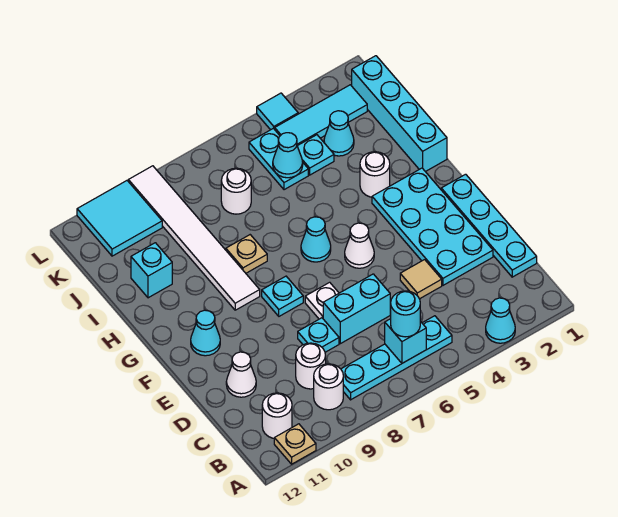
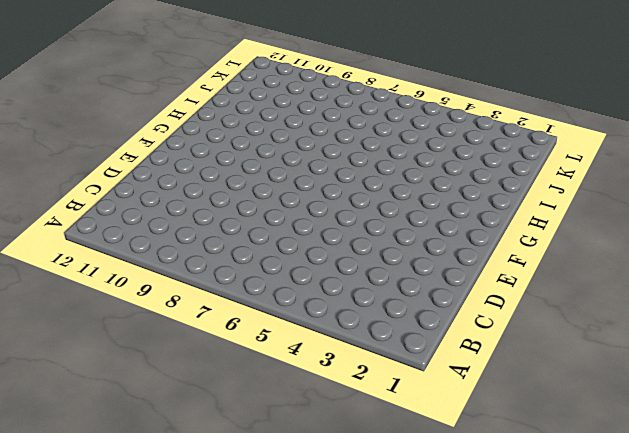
none -> cyan cone A3 level 1
none -> tan plate A11 level 1
none -> cyan plate B5:B8 level 1
none -> white round brick B9 level 1

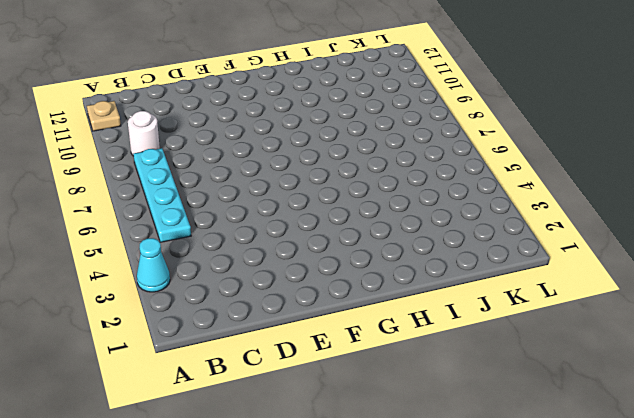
none -> white round brick B11 level 1
none -> cyan plate C1:F1 level 1
none -> white round brick C9 level 1
none -> cyan plate D2:G3 level 1

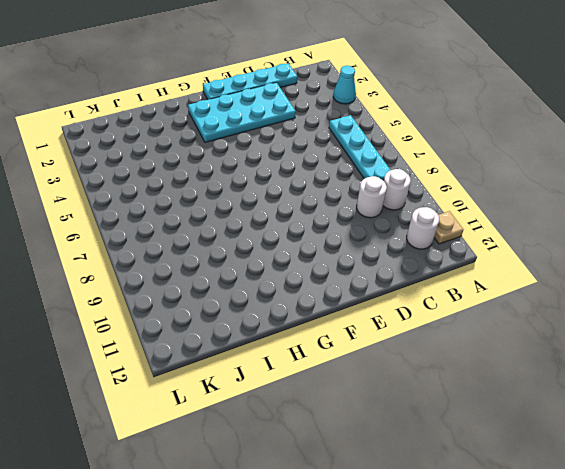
none -> tan tile D4 level 1
none -> cyan brick D6:D7 level 1
none -> cyan plate D8 level 1
none -> white cone D11 level 1

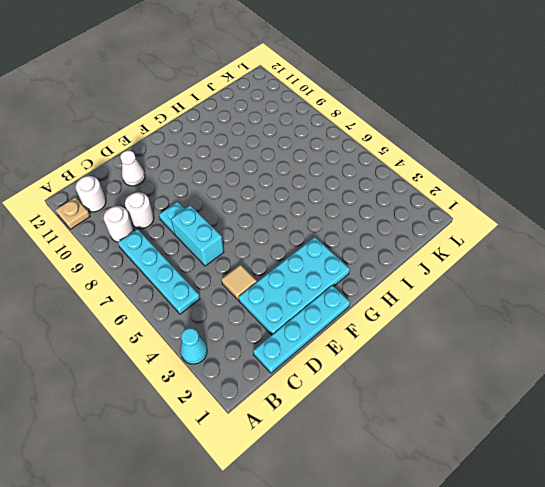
none -> white plate E7 level 1
none -> white cone F5 level 1
none -> cyan plate F8 level 1
none -> cyan cone F11 level 1

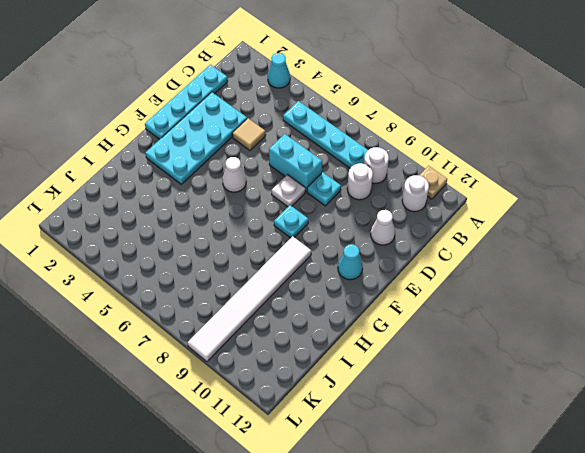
none -> cyan cone G6 level 1
none -> cyan brick H1:K1 level 1
none -> white round brick H3 level 1
none -> tan plate H8 level 1

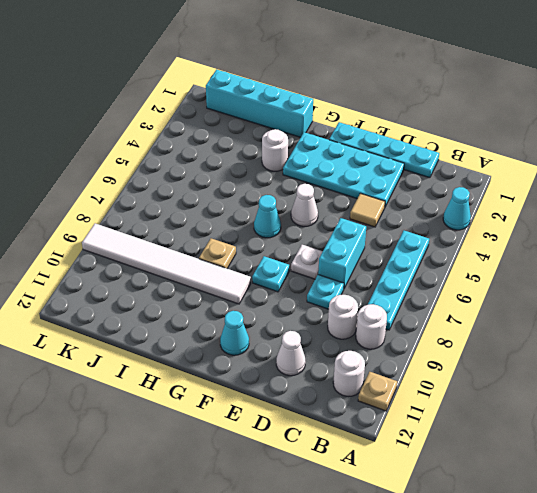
none -> cyan brick I11 level 1
none -> cyan cone J3 level 1
none -> cyan plate J4 level 1
none -> cyan plate J5:K5 level 1

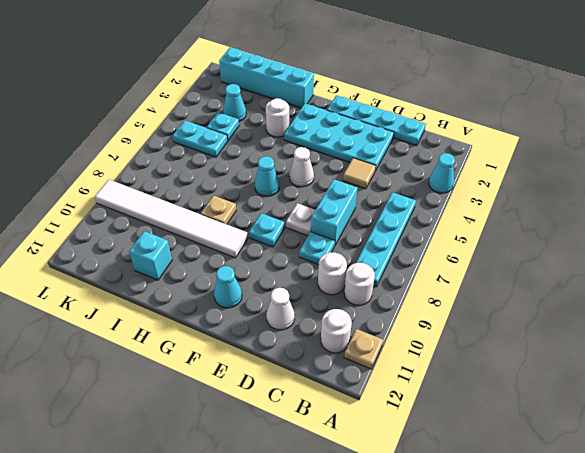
none -> white round brick J7 level 1
none -> cyan tile K2:K4 level 1
none -> cyan tile K10:L11 level 1
none -> cyan tile L4 level 1

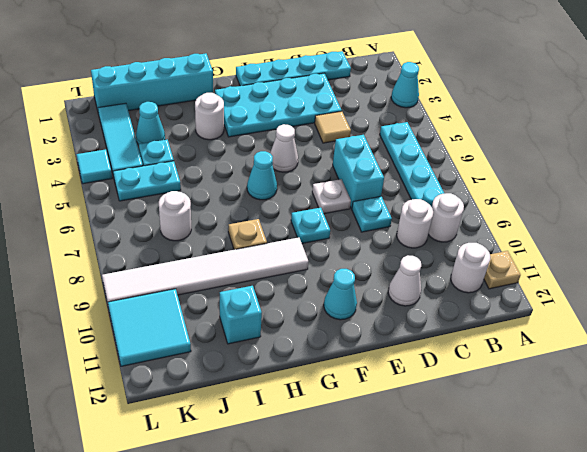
none -> cyan brick B6 level 2
none -> cyan cone J5 level 2
none -> cyan round brick B6 level 3

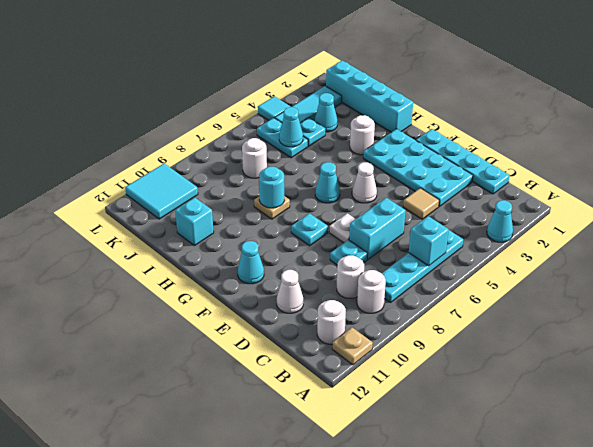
cyan round brick H8 level 2 -> cyan round brick B6 level 3
none -> white tile G9:L9 level 1

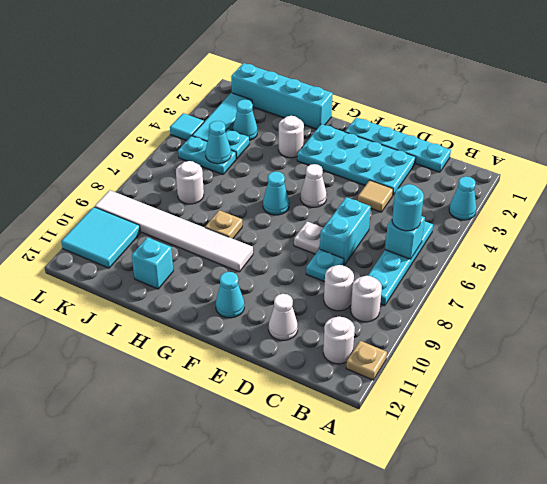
none -> cyan plate F8 level 1

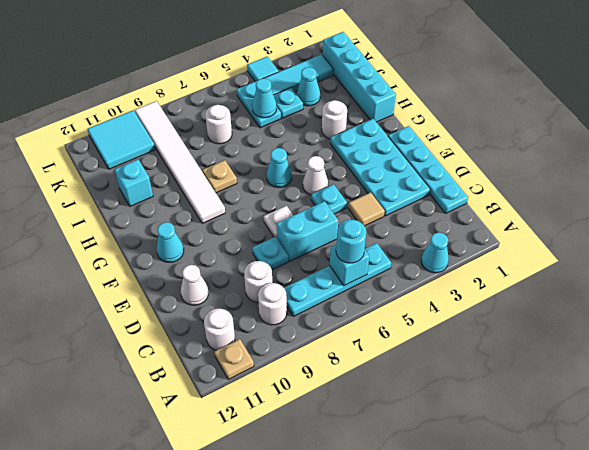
cyan plate E5 level 1 -> cyan plate F8 level 1

